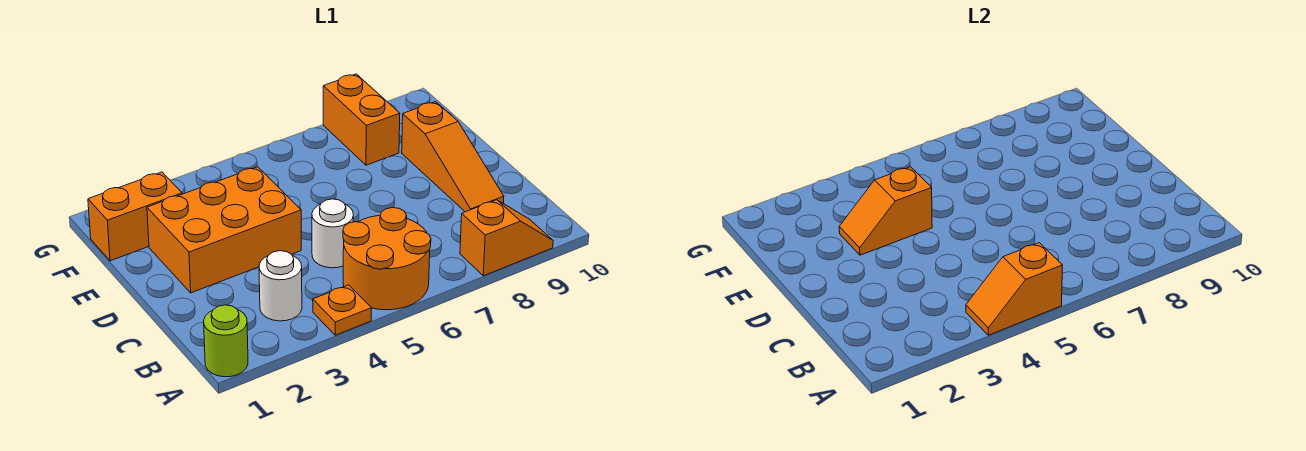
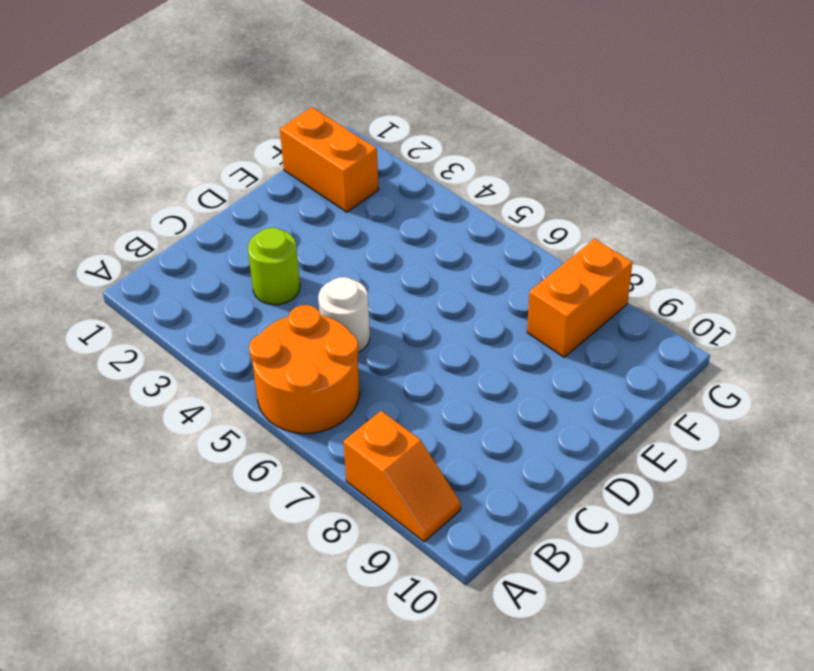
lime round brick C3 level 1 -> lime round brick A1 level 1
none -> orange plate A4 level 1
none -> white round brick B3 level 1
none -> orange slope C9:E9 level 1 top E

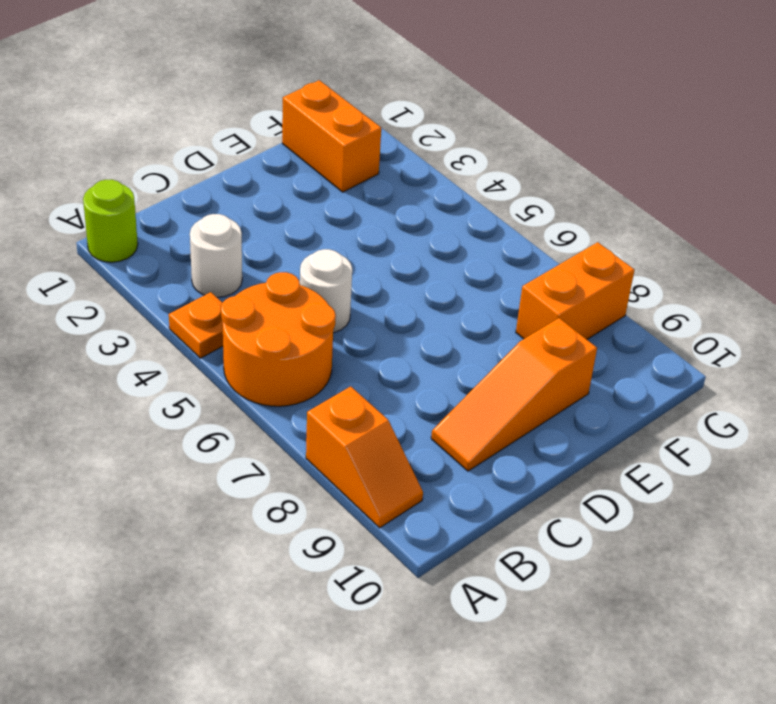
none -> orange brick D2:E4 level 1
none -> orange slope A4:A5 level 2 top 5
none -> orange slope E3:E4 level 2 top 4

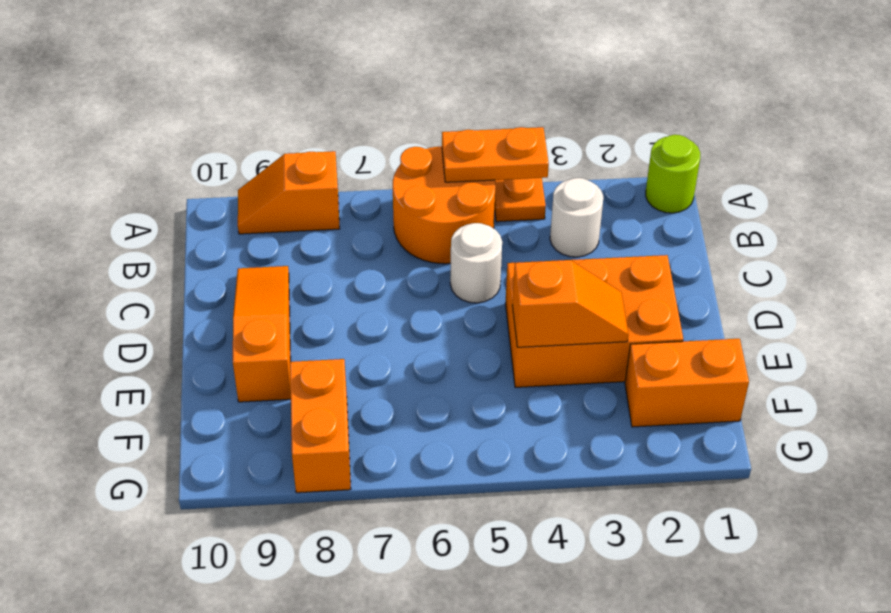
orange plate A4:A5 level 2 -> orange slope A4:A5 level 2 top 5

